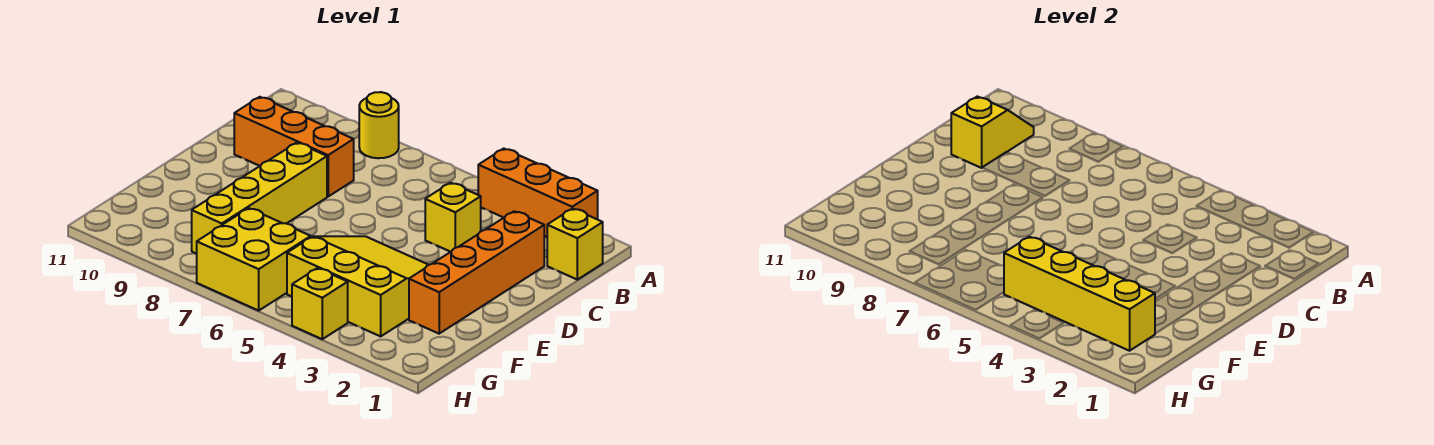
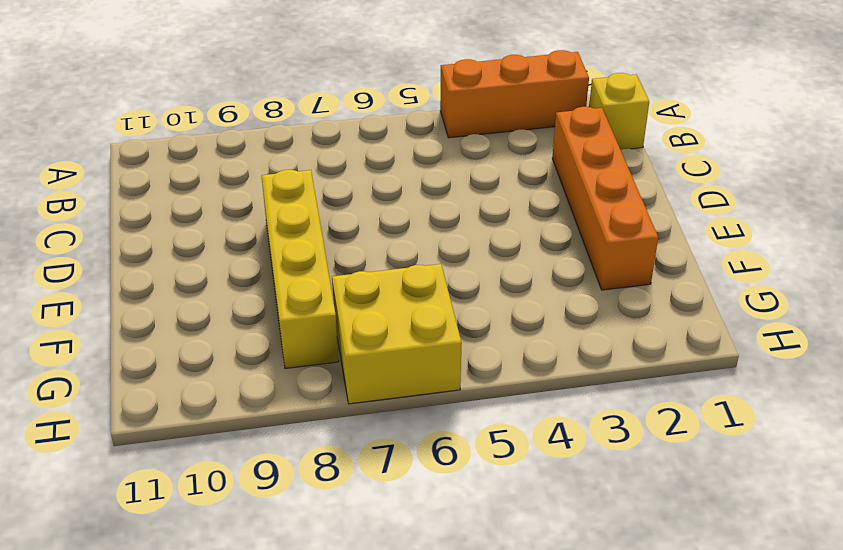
none -> yellow round brick A8 level 1
none -> yellow brick C4 level 1
none -> orange brick C8:C10 level 1

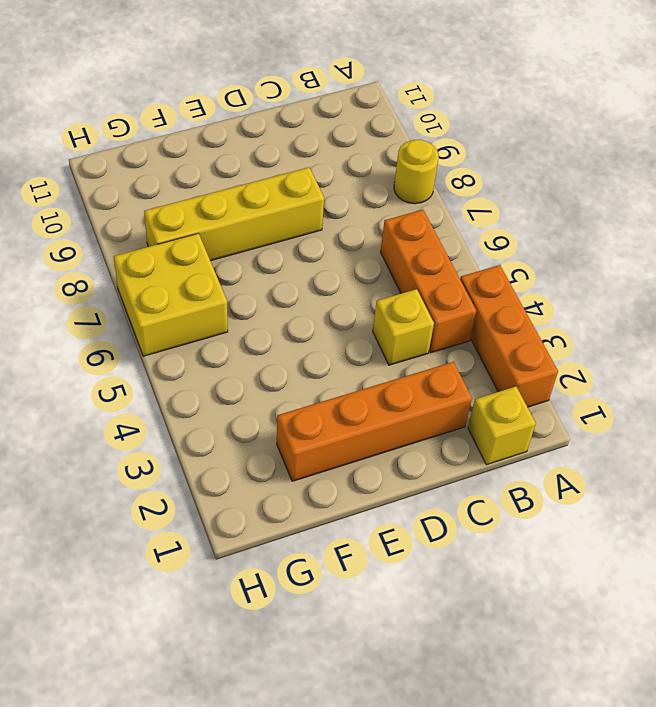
orange brick B4:B6 level 1 -> orange brick C8:C10 level 1
none -> yellow slope E3:G5 level 1 top G
none -> yellow brick H4 level 1
none -> yellow slope B10:C10 level 2 top C

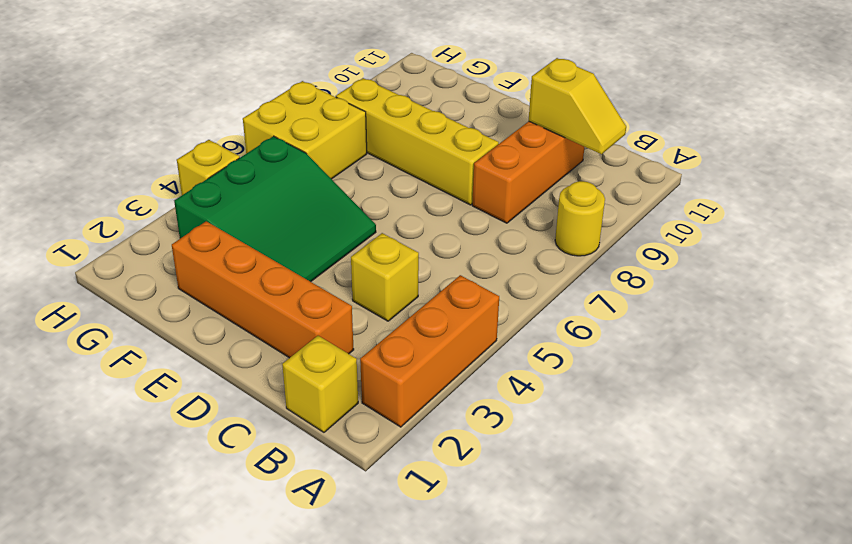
green slope E3:G5 level 1 top G -> yellow slope E3:G5 level 1 top G
none -> yellow brick G2:G5 level 2

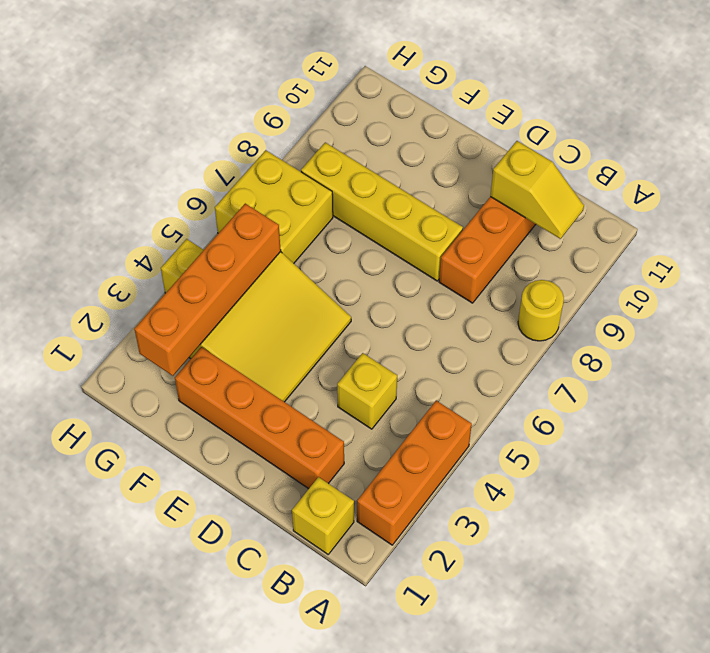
orange brick G2:G5 level 2 -> yellow brick G2:G5 level 2

